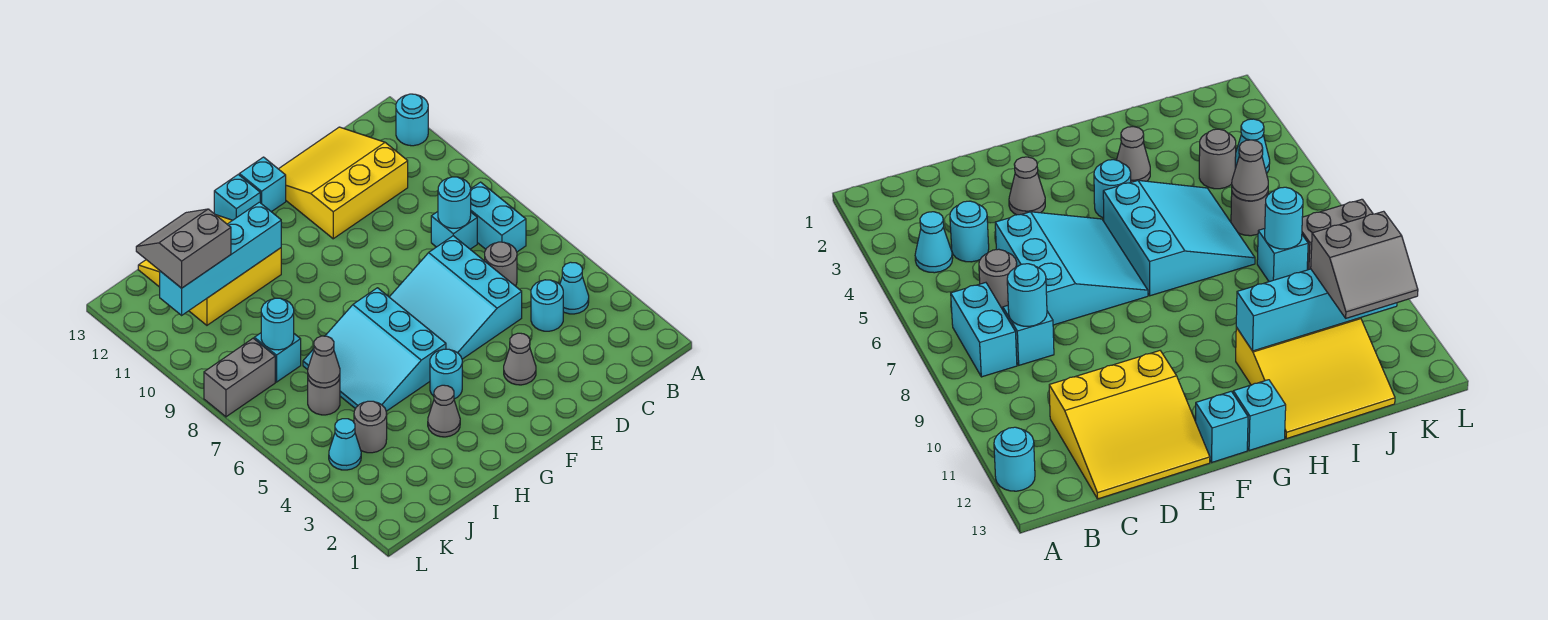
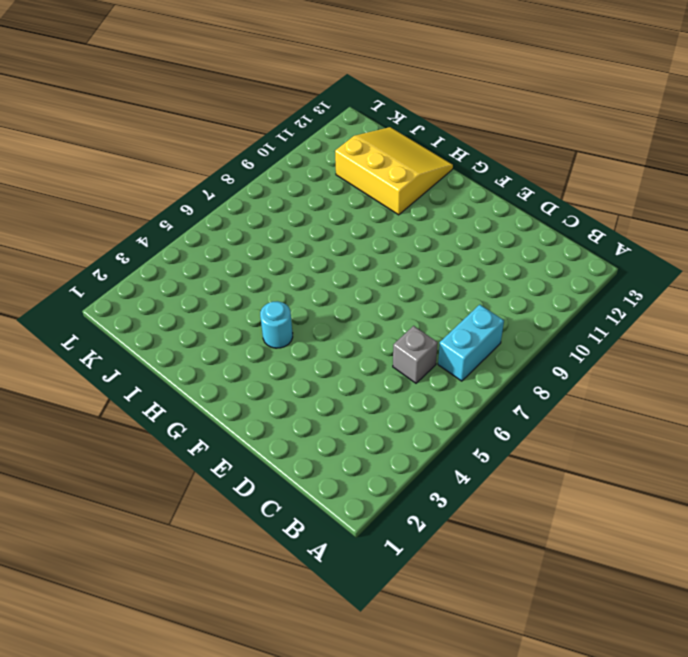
grey brick C6 level 1 -> grey round brick C6 level 1
none -> cyan round brick A12 level 1
none -> cyan cone B4 level 1
none -> cyan round brick C4 level 1

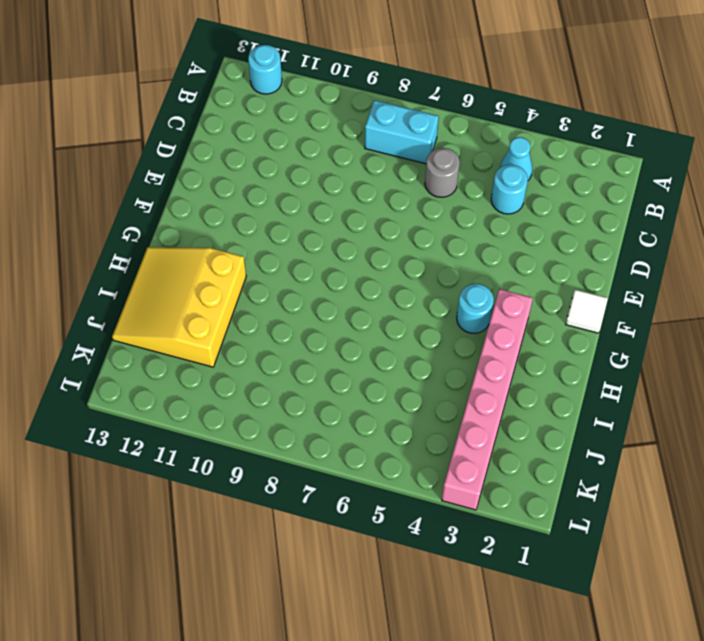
white tile F1 level 1 -> none
pink brick G3:L3 level 1 -> grey cone H3 level 1
none -> cyan brick C8 level 1
none -> yellow slope C11:E13 level 1 top 11
none -> cyan slope D5:F7 level 1 top D

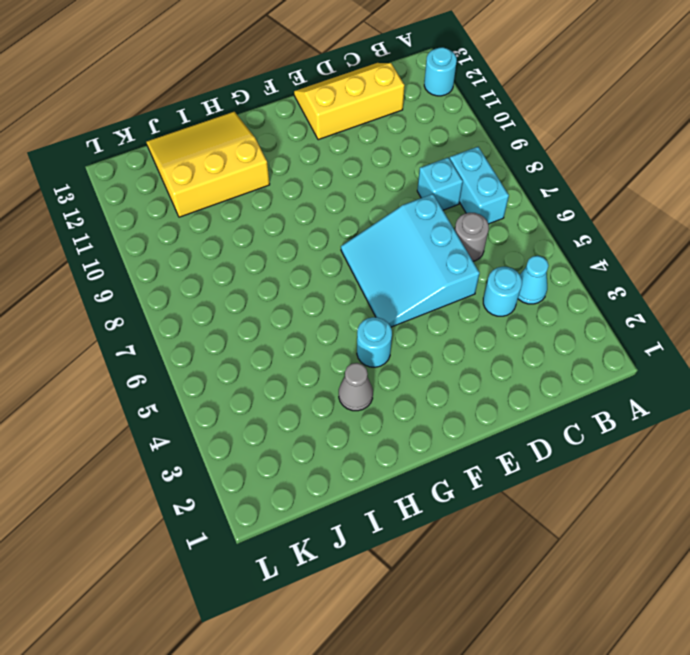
yellow slope C12:E13 level 1 top 12 -> yellow slope C11:E13 level 1 top 11
none -> grey cone E3 level 1
none -> cyan brick F13 level 1
none -> cyan slope G5:I7 level 1 top G

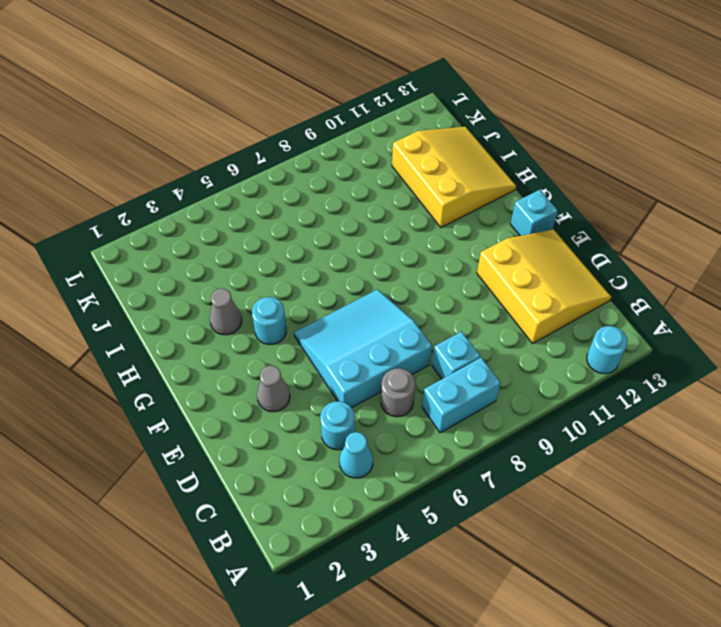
none -> cyan slope G5:I7 level 1 top G
none -> cyan brick G13 level 1
none -> grey round brick J4 level 1

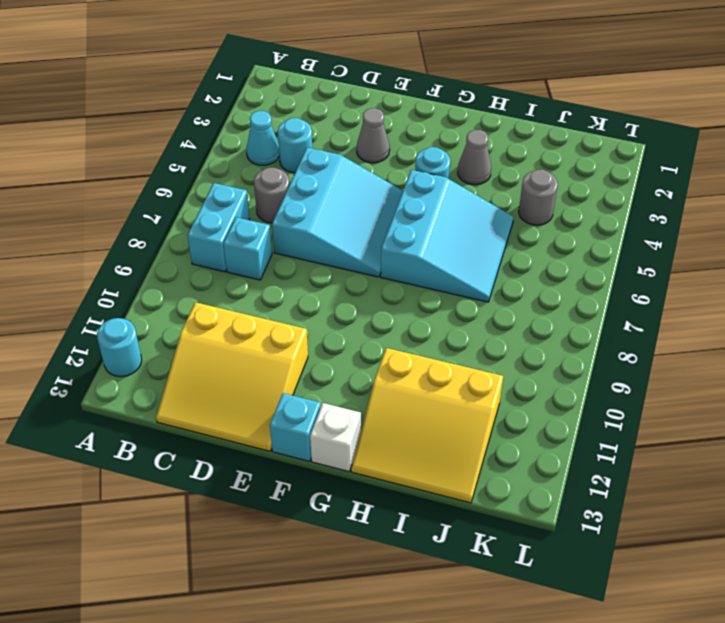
white brick G13 level 1 -> cyan brick G13 level 1
none -> grey round brick J6 level 1
none -> cyan brick J8 level 1
none -> cyan cone K4 level 1

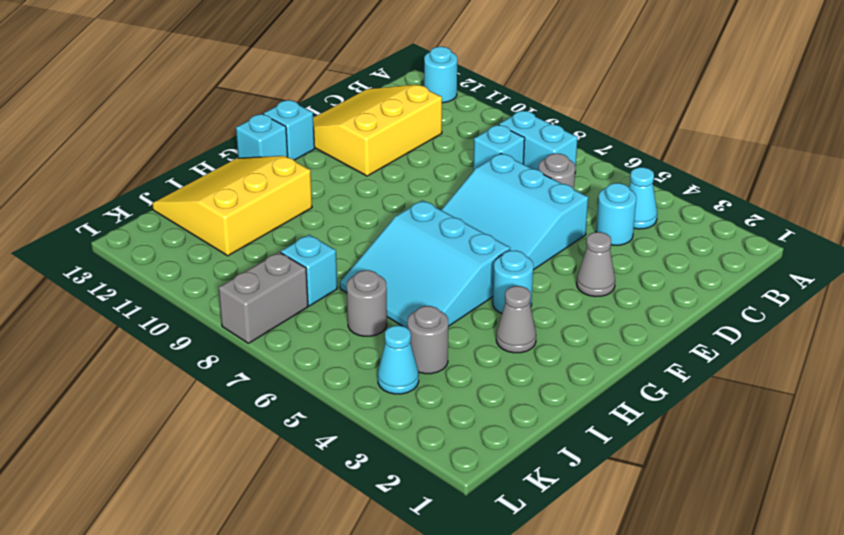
none -> cyan round brick C8 level 2
none -> cyan brick H11:K11 level 2
none -> grey cone J6 level 2

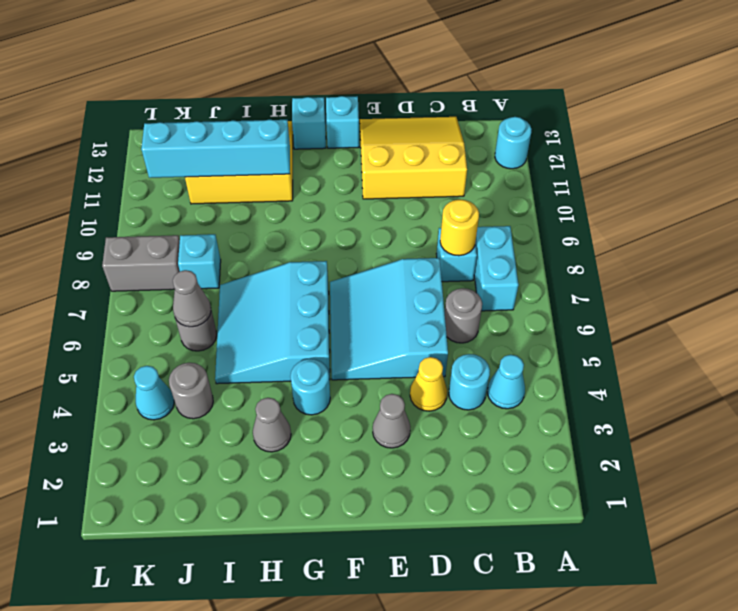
yellow round brick C8 level 2 -> cyan round brick C8 level 2
yellow cone D4 level 1 -> none
none -> cyan round brick J8 level 2
none -> grey slope J11:K12 level 3 top 11

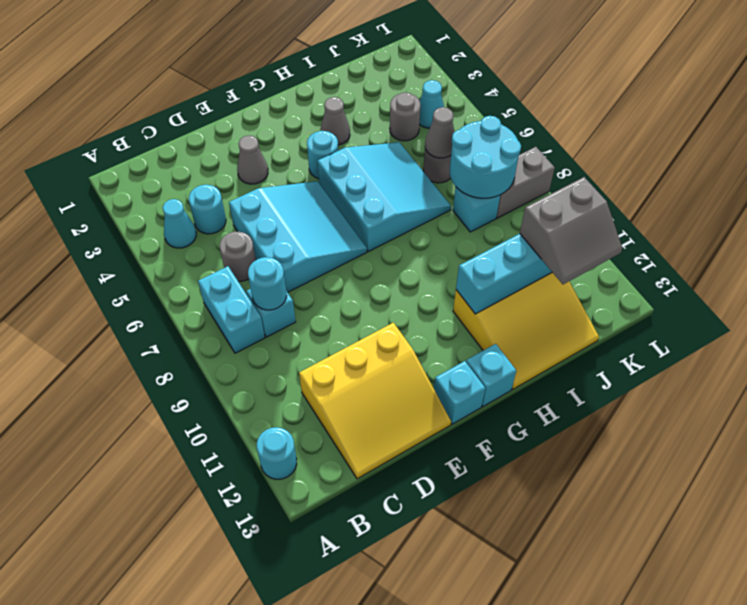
cyan round brick J7:K8 level 2 -> cyan round brick J8 level 2

